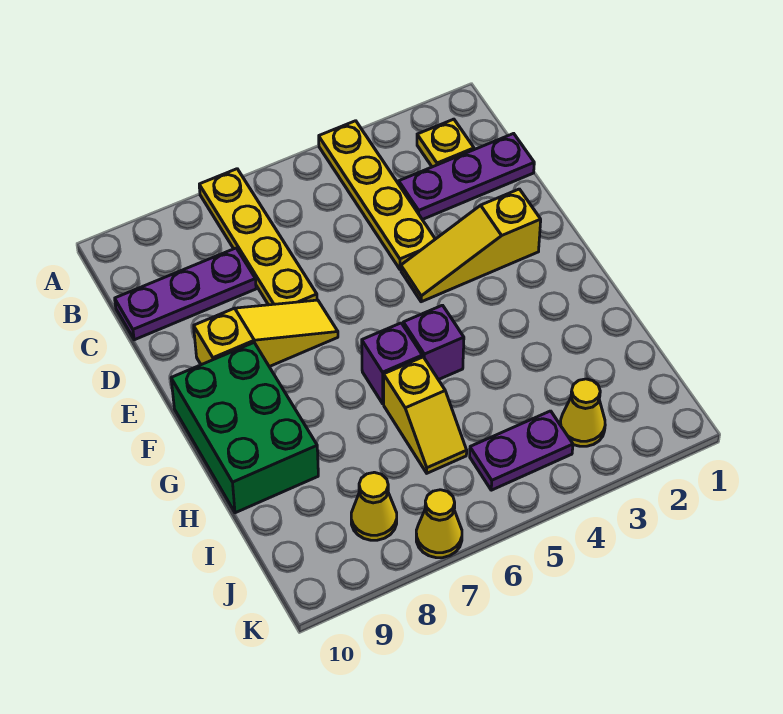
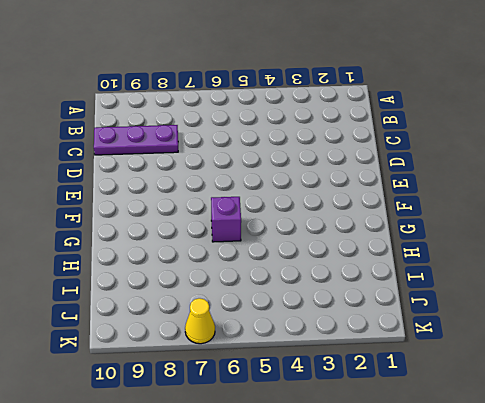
none -> yellow plate A4:D4 level 1
none -> yellow plate A7:D7 level 1
none -> yellow plate B2 level 1

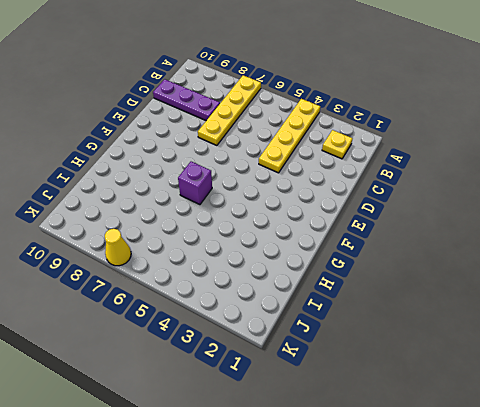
none -> purple plate C1:C3 level 1
none -> yellow slope E2:E4 level 1 top 2
none -> yellow slope E7:E9 level 1 top 9

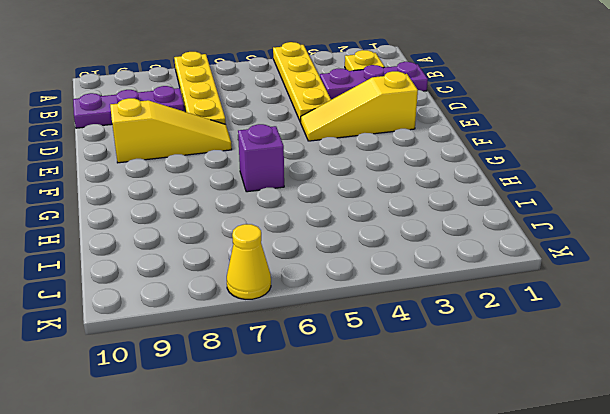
none -> green brick F9:H10 level 1
none -> purple brick G5 level 1
none -> yellow slope H6:I6 level 1 top H

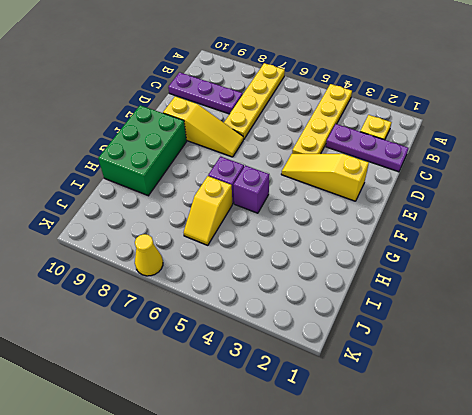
none -> yellow cone J3 level 1
none -> purple plate J4:J5 level 1
none -> yellow cone J8 level 1

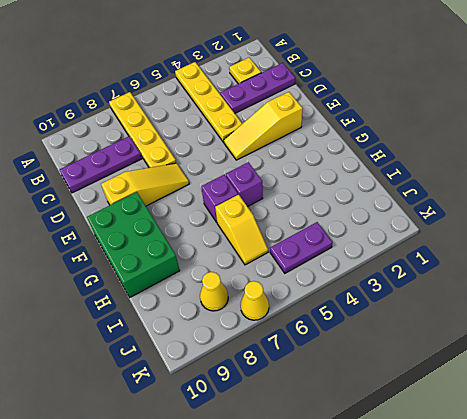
none -> yellow cone J3 level 1

